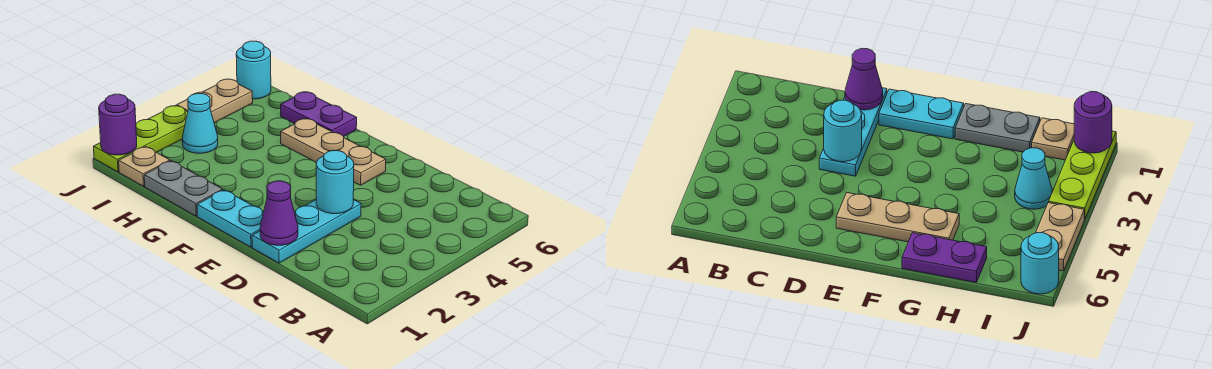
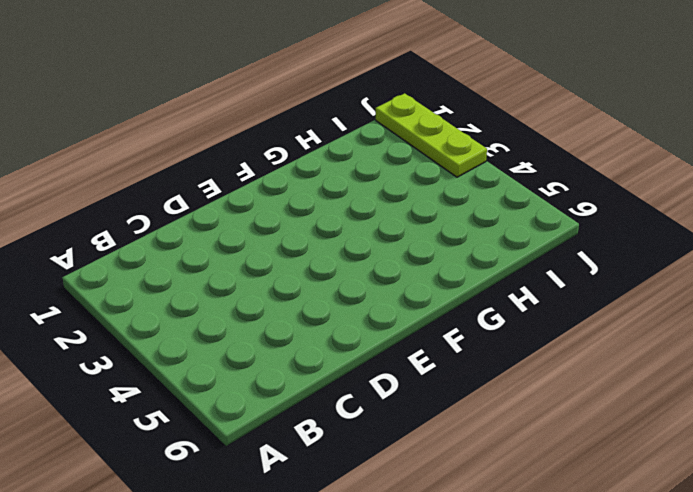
none -> cyan plate D1:D3 level 1
none -> cyan plate E1:F1 level 1
none -> tan plate E5:G5 level 1

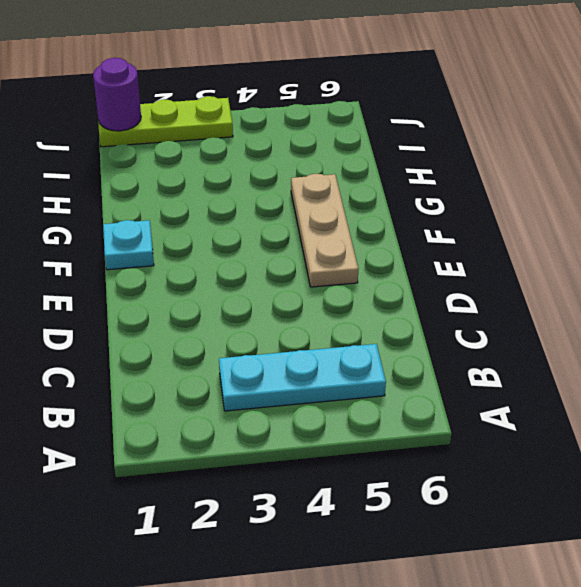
cyan plate B3:B5 level 1 -> cyan plate D1:D3 level 1
cyan plate F1 level 1 -> cyan plate E1:F1 level 1
none -> grey plate G1:H1 level 1
none -> purple plate G6:H6 level 1
none -> tan plate I1 level 1

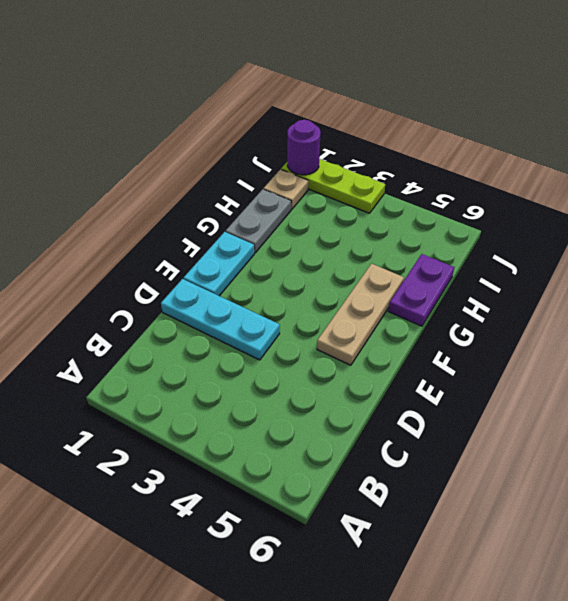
none -> cyan cone I3 level 1
none -> tan plate J4:J5 level 1
none -> cyan round brick J6 level 1

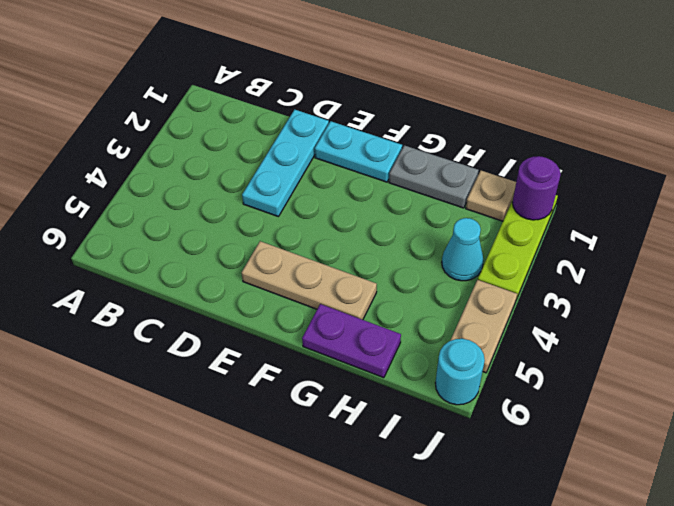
none -> purple cone D1 level 2
none -> cyan round brick D3 level 2

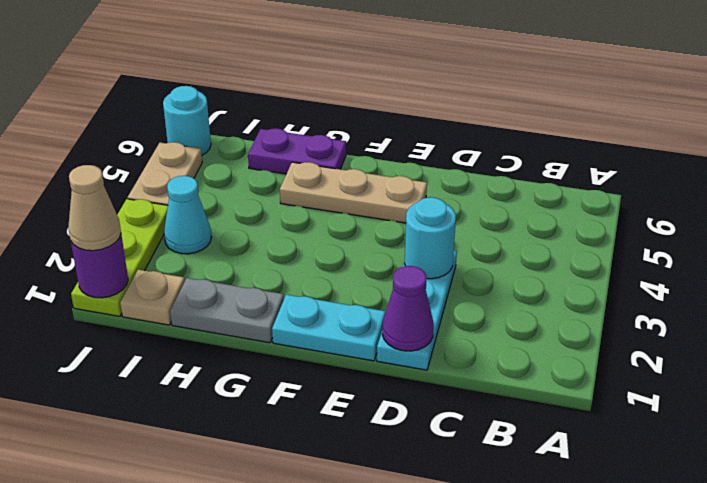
tan cone J1 level 3 -> none

